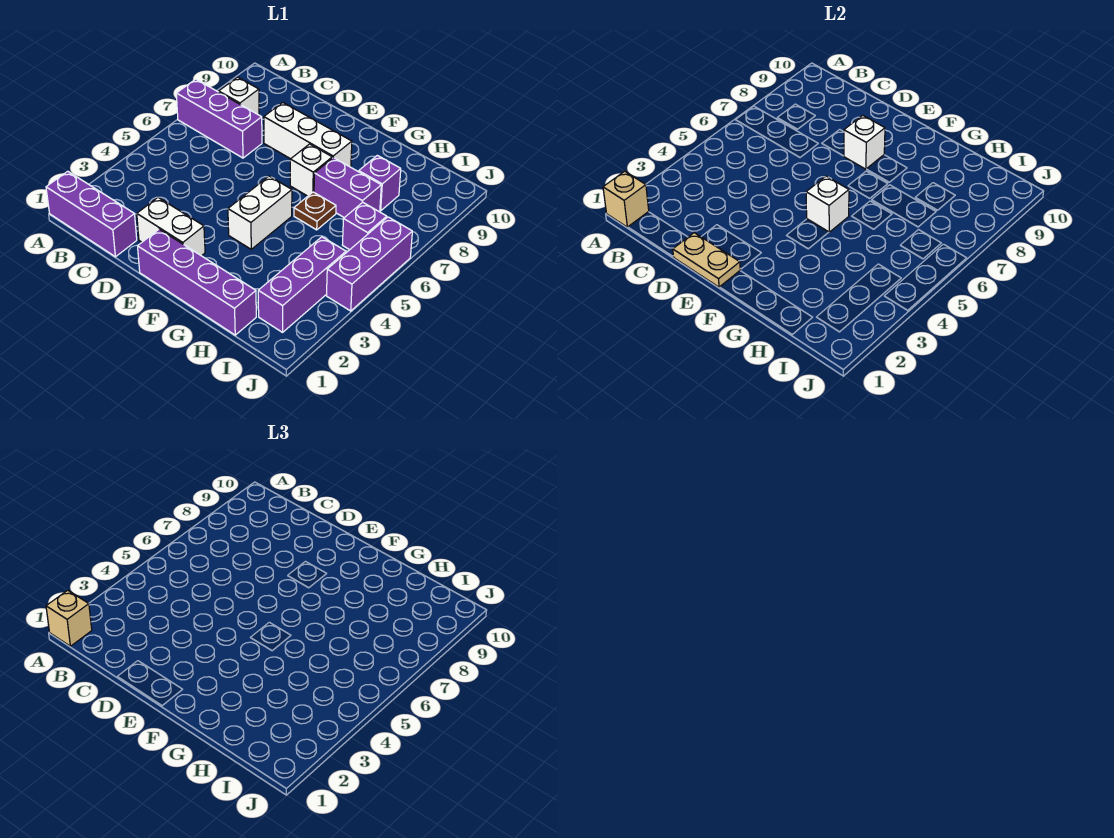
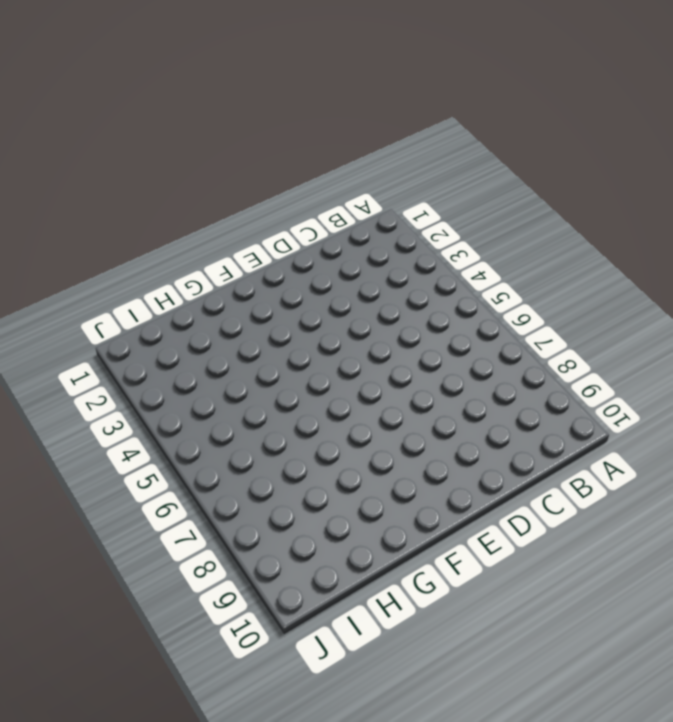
none -> purple brick A1:C1 level 1
none -> purple brick A7:C7 level 1
none -> white brick B8 level 1

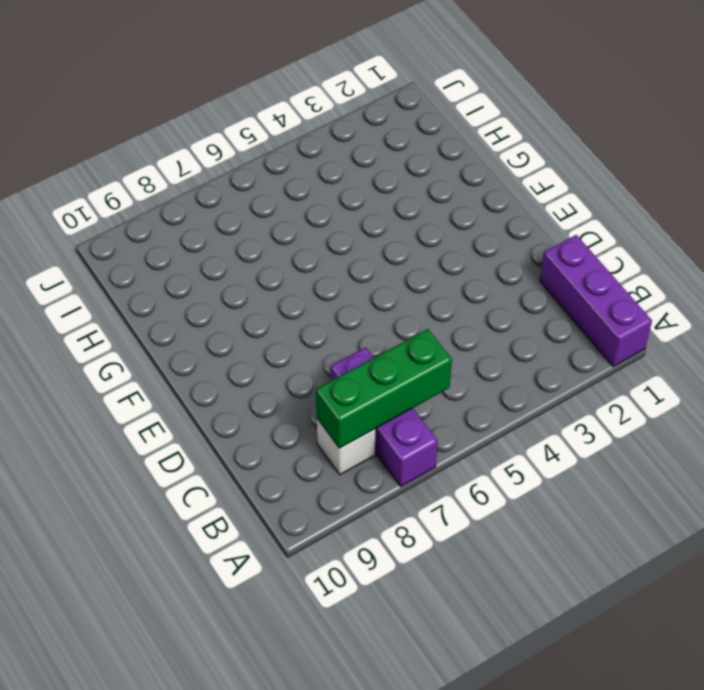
green brick B6:B8 level 2 -> none
none -> white brick D2:E2 level 1
none -> white brick D8:F8 level 1
none -> purple brick E1:H1 level 1

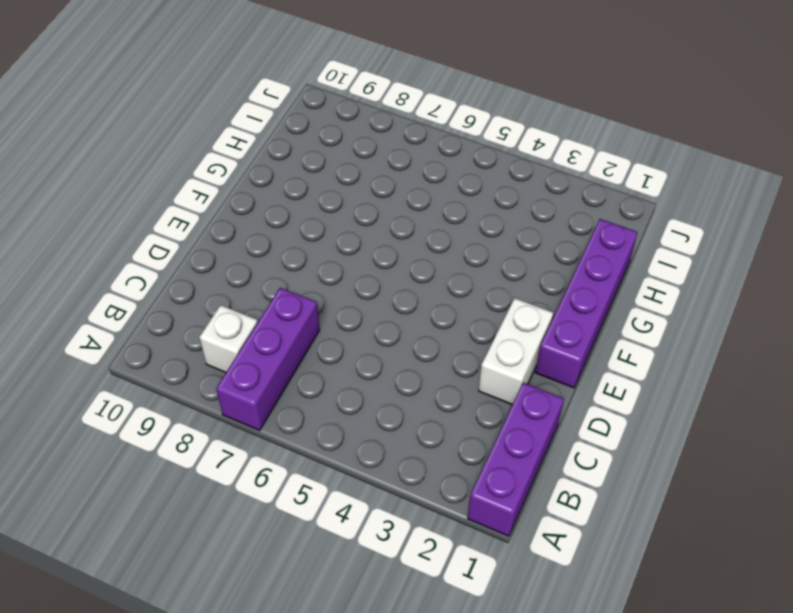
none -> white brick D8:F8 level 1
none -> white brick F4:F5 level 1
none -> white brick F7 level 1

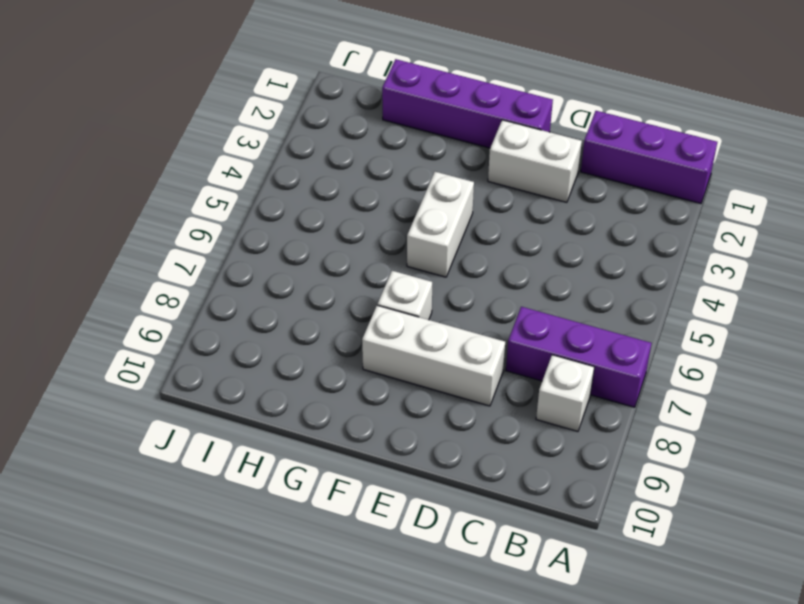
none -> brown plate G6 level 1
none -> purple brick G7:H7 level 1
none -> purple brick H8 level 1

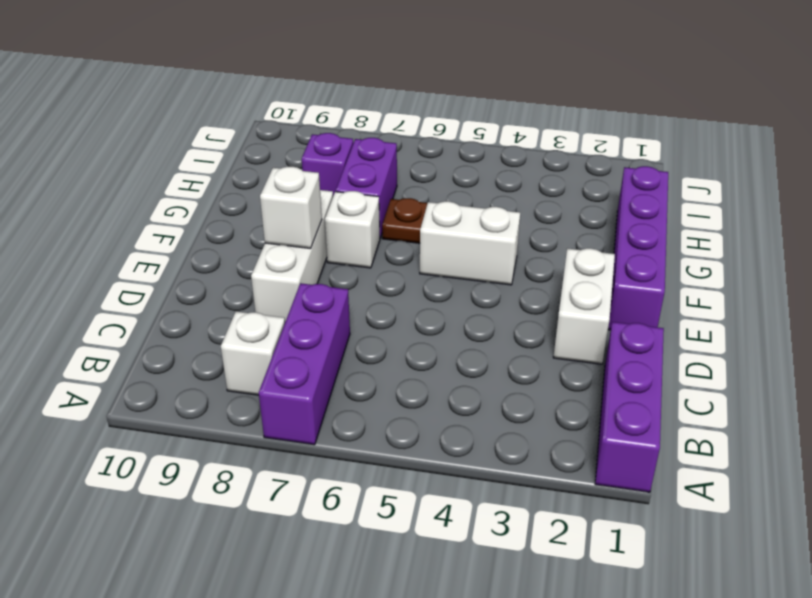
none -> purple brick I2:I4 level 1
none -> purple brick I6 level 1
none -> purple brick J4:J6 level 1

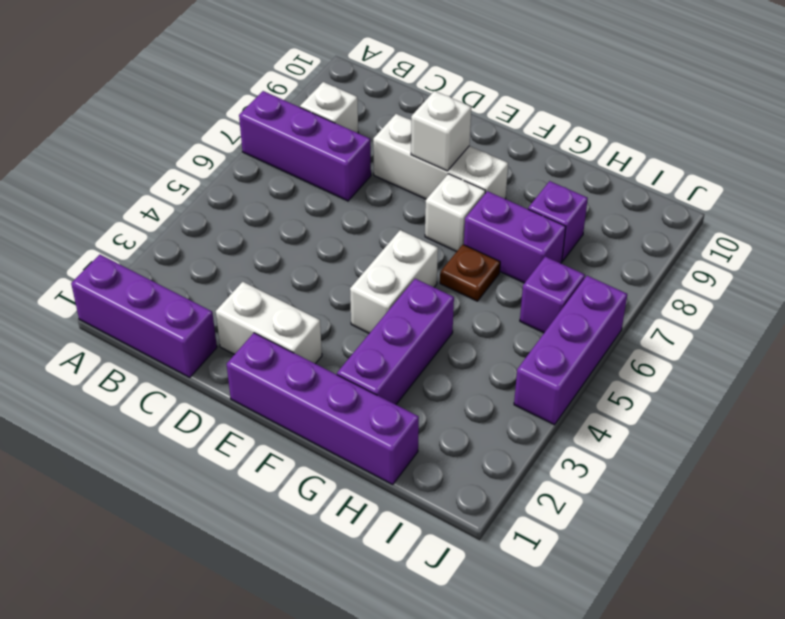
purple brick G2:G4 level 1 -> purple brick I2:I4 level 1
none -> tan brick A1 level 2
none -> tan plate D1:E1 level 2
none -> white brick F5 level 2

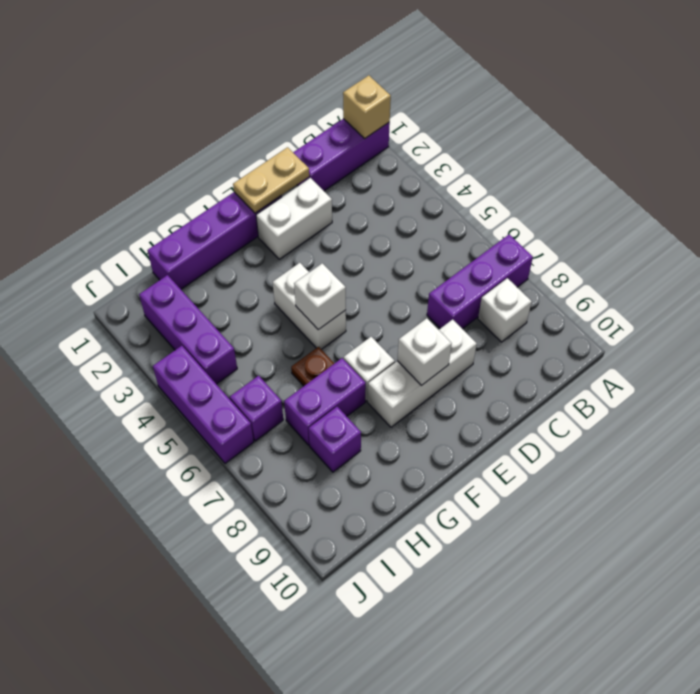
none -> tan brick A1 level 3

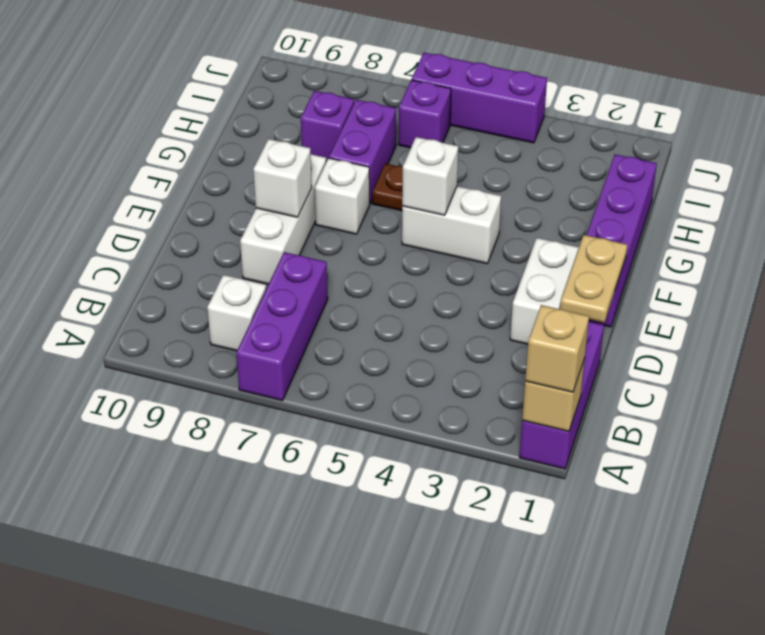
none -> purple brick I2:I4 level 1

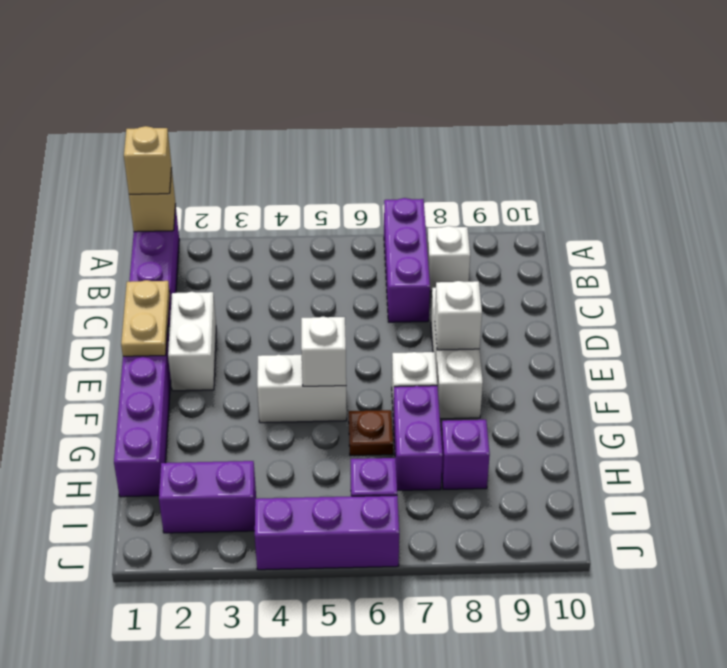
purple brick I2:I3 level 1 -> purple brick I2:I4 level 1

